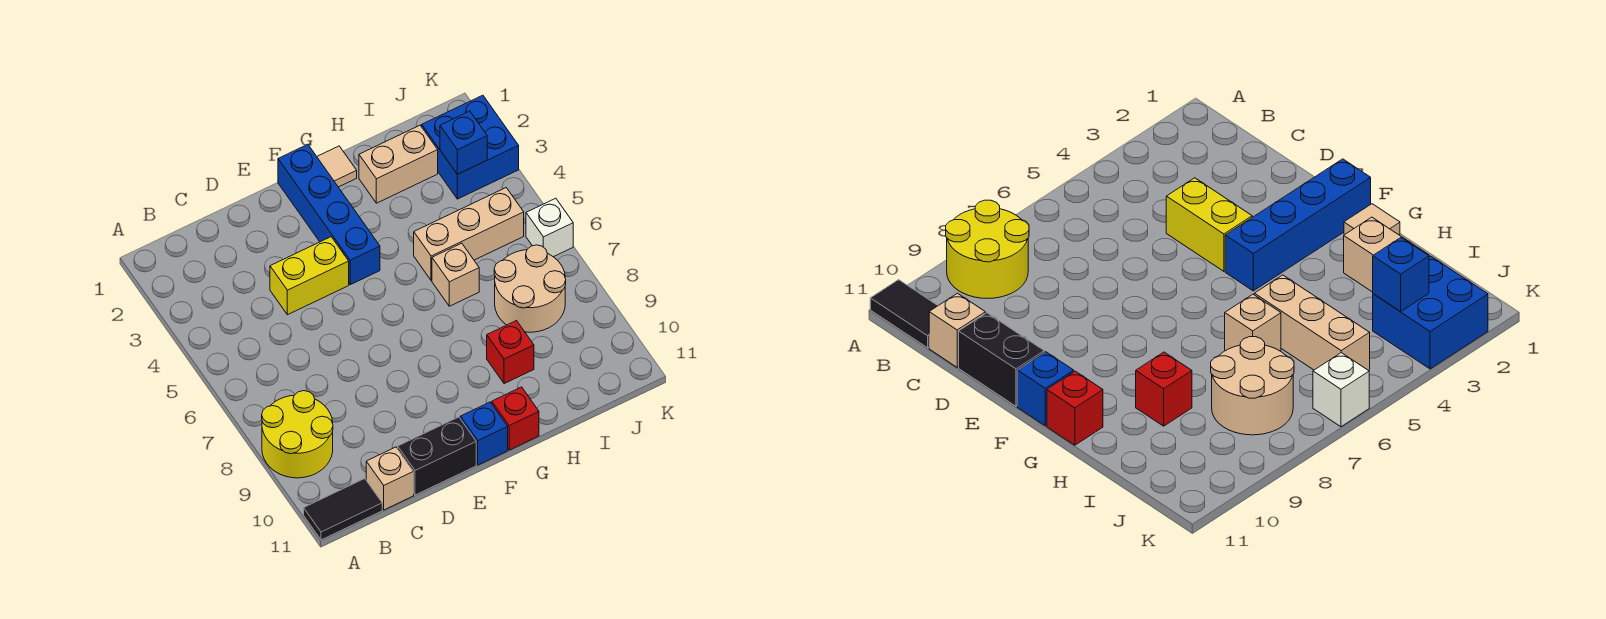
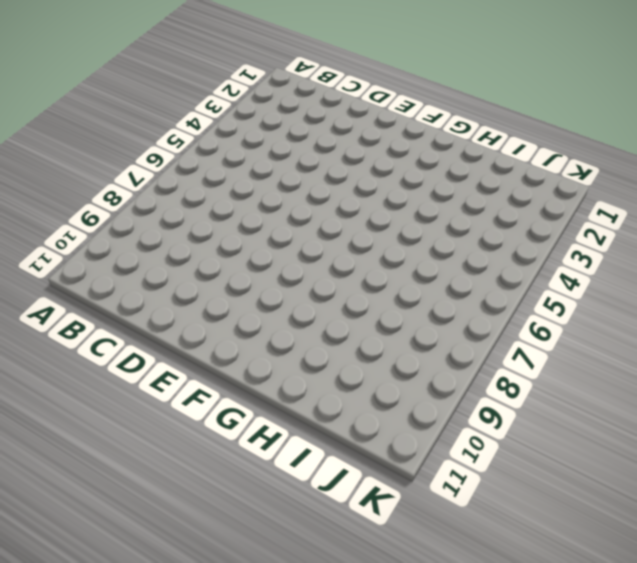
none -> yellow round brick A8:B9 level 1
none -> black tile A11:B11 level 1
none -> tan brick C11 level 1

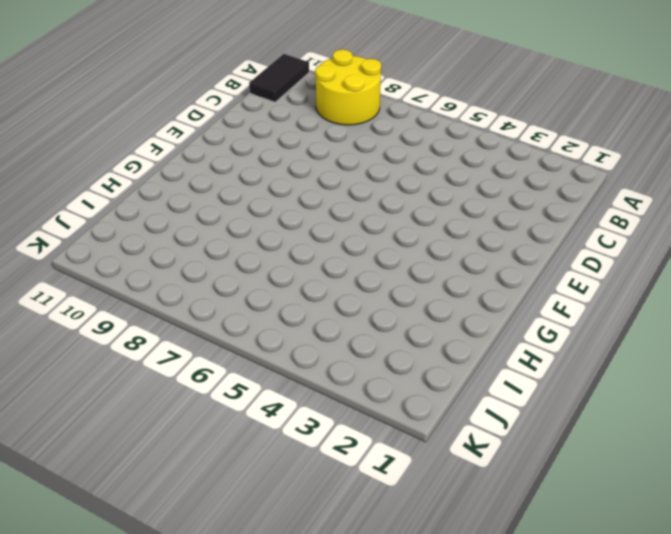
none -> tan brick C11 level 1
none -> yellow brick D4:E4 level 1
none -> black brick D11:E11 level 1

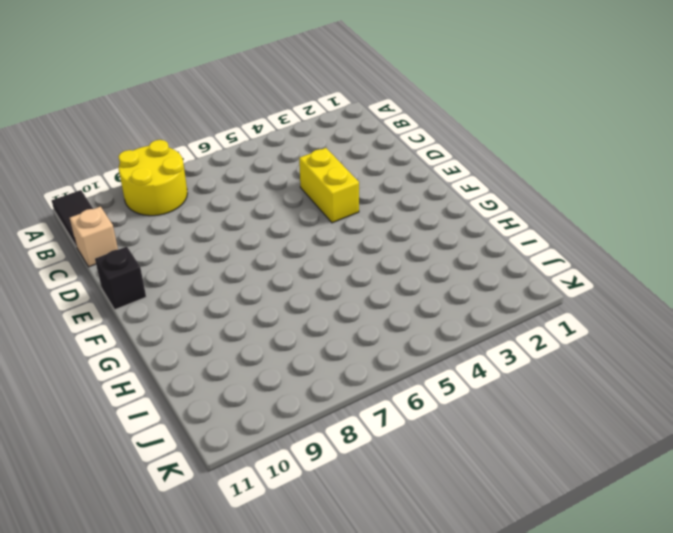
black brick E11 level 1 -> black brick D11:E11 level 1
none -> blue brick F1:F4 level 1
none -> blue brick F11 level 1
none -> tan tile G1 level 1

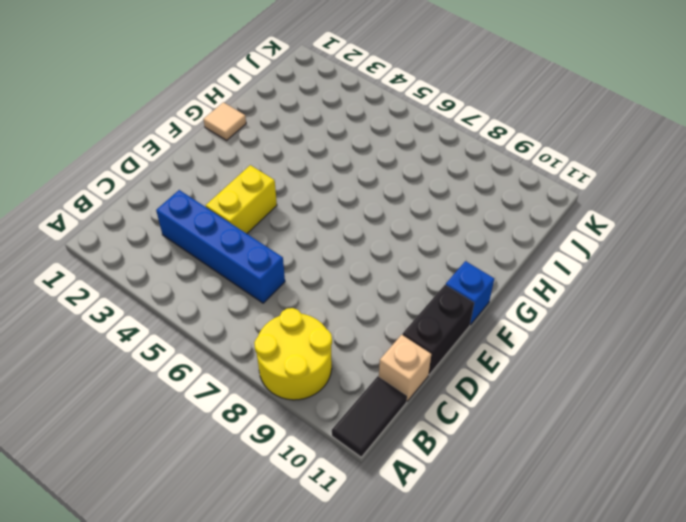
blue brick C3:C6 level 1 -> blue brick F1:F4 level 1
none -> red brick G11 level 1
none -> tan brick H2:I2 level 1
none -> tan brick H5:J5 level 1

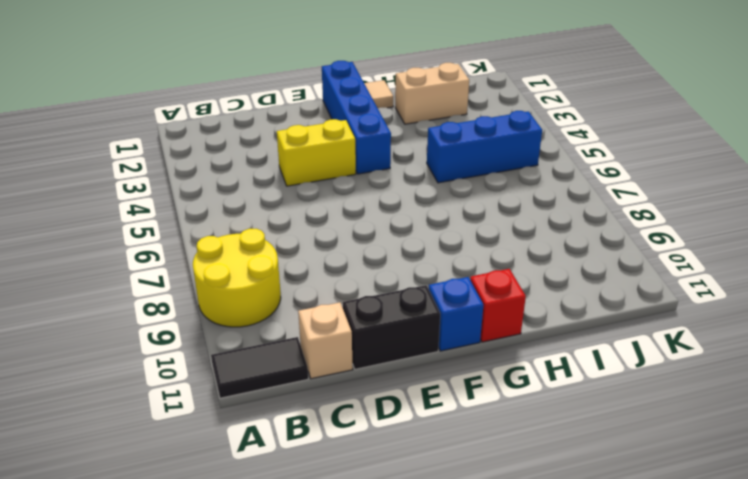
blue brick H5:J5 level 1 -> tan brick H5:J5 level 1
none -> tan brick H6 level 1
none -> red brick H9 level 1
none -> tan round brick I7:J8 level 1

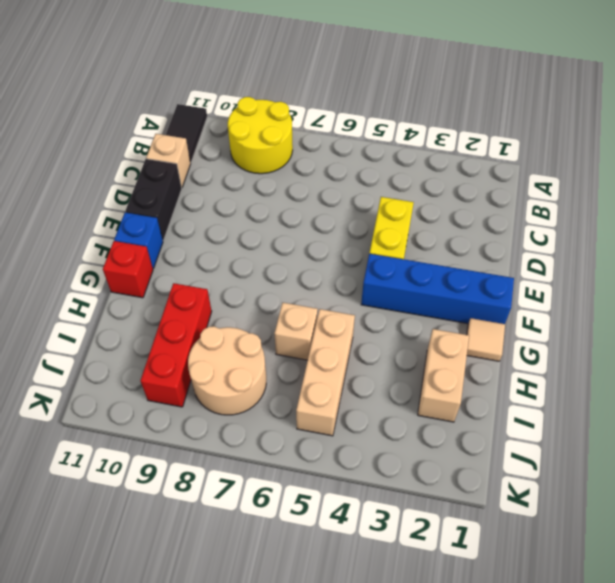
red brick H9:J9 level 1 -> red brick H9 level 1
none -> blue brick J2:K3 level 1
none -> white brick K6 level 1
none -> blue brick J3 level 2

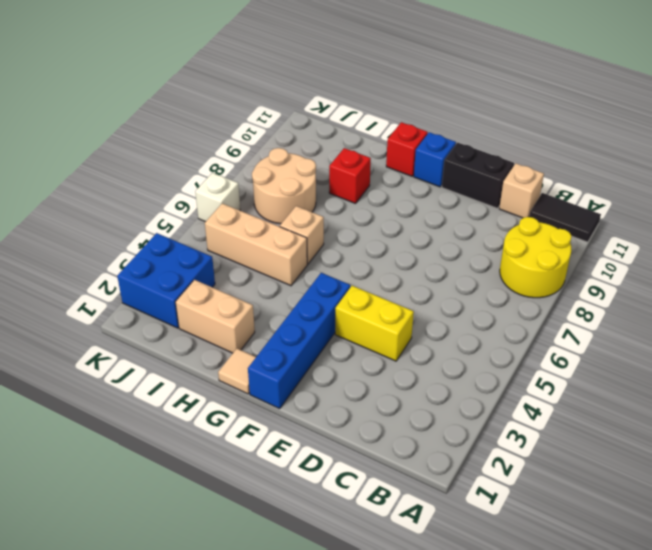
none -> blue brick J3 level 2

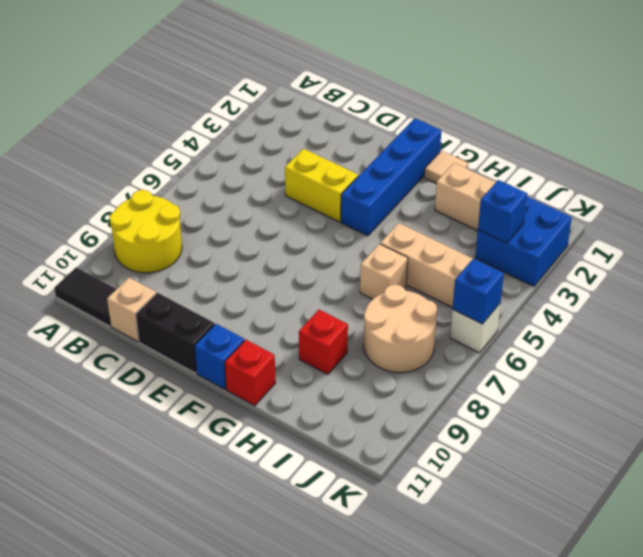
blue brick K6 level 2 -> none

